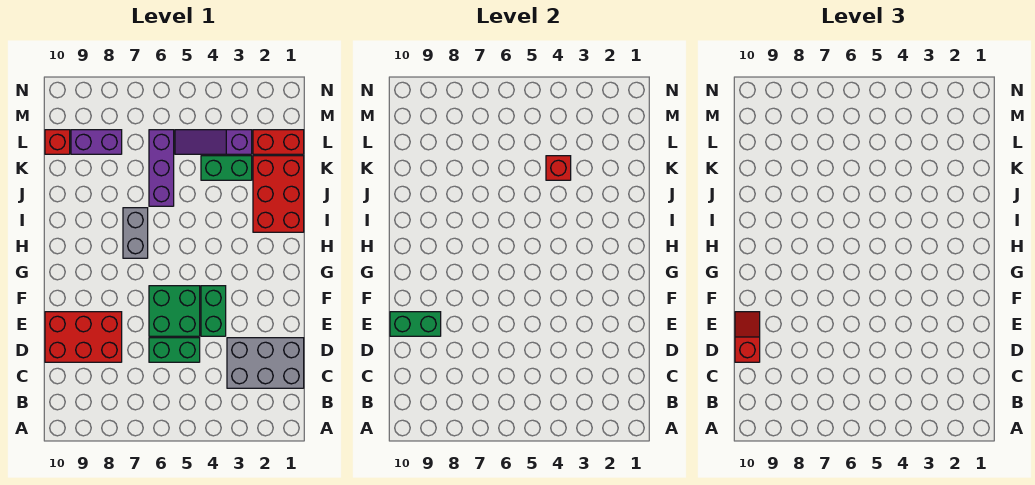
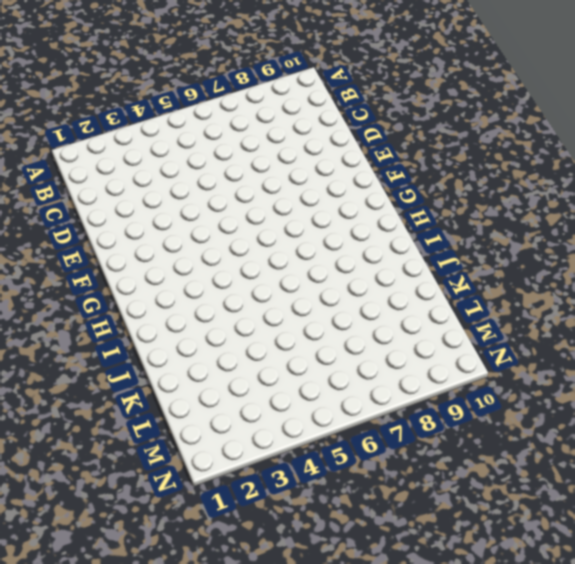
none -> grey brick C1:D3 level 1
none -> green brick D5:D6 level 1
none -> red brick D8:E10 level 1

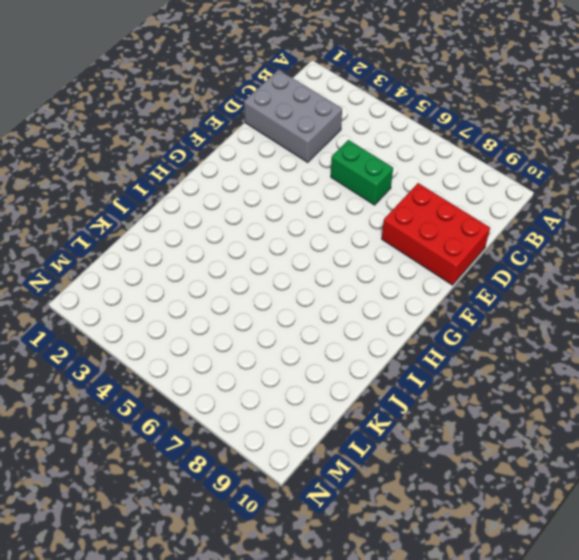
none -> green brick E4:F4 level 1
none -> green brick E5:F6 level 1
none -> grey brick H7:I7 level 1

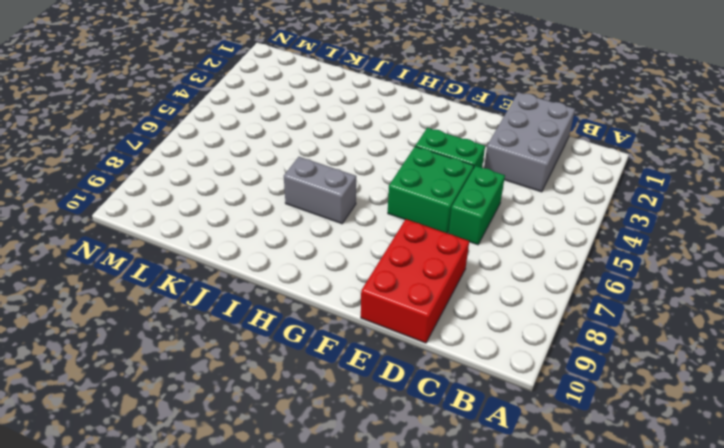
none -> red brick I1:K2 level 1
none -> purple brick J6:L6 level 1
none -> green brick K3:K4 level 1

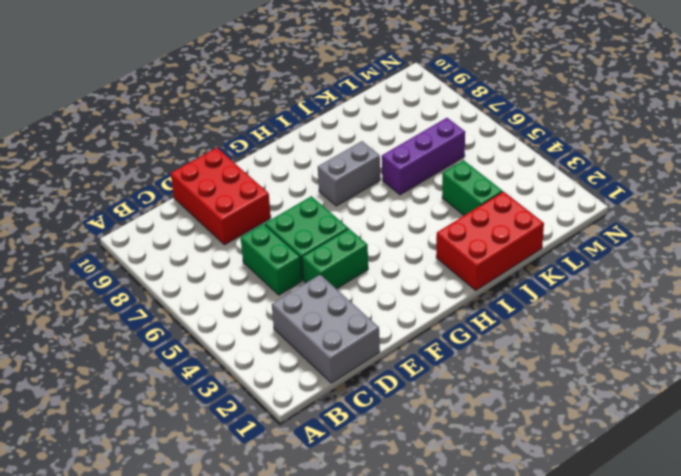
none -> red brick L1:L2 level 1
none -> purple slope L3:L5 level 1 top 3
none -> purple brick L8:L9 level 1

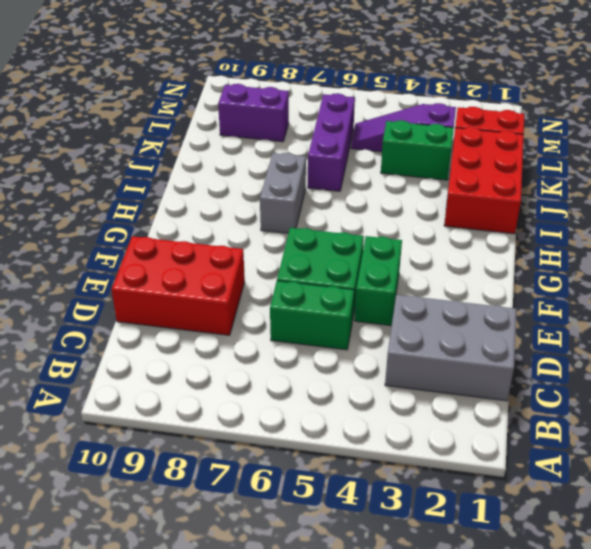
none -> red brick L10 level 1
none -> green brick E9:E10 level 2
none -> red brick K4 level 2

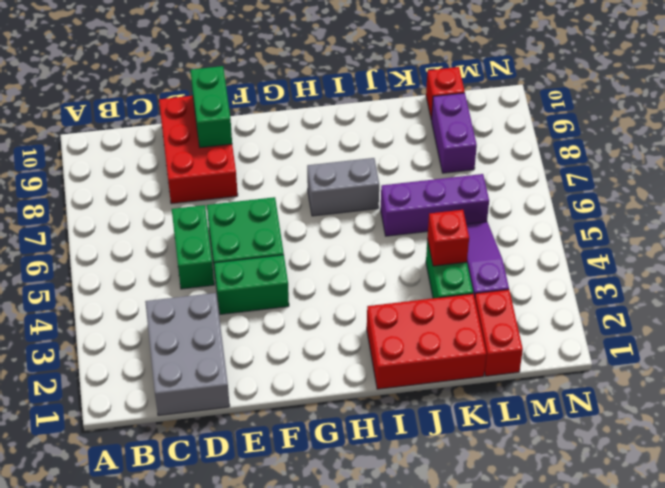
none -> red slope D10:E10 level 3 top D

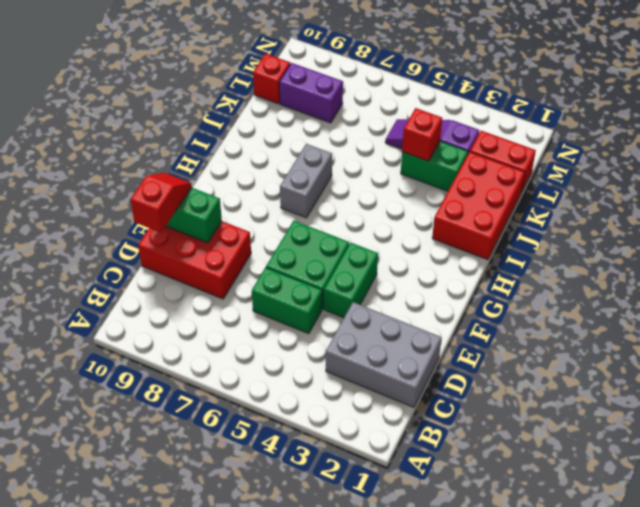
none -> purple brick J6:L6 level 1

